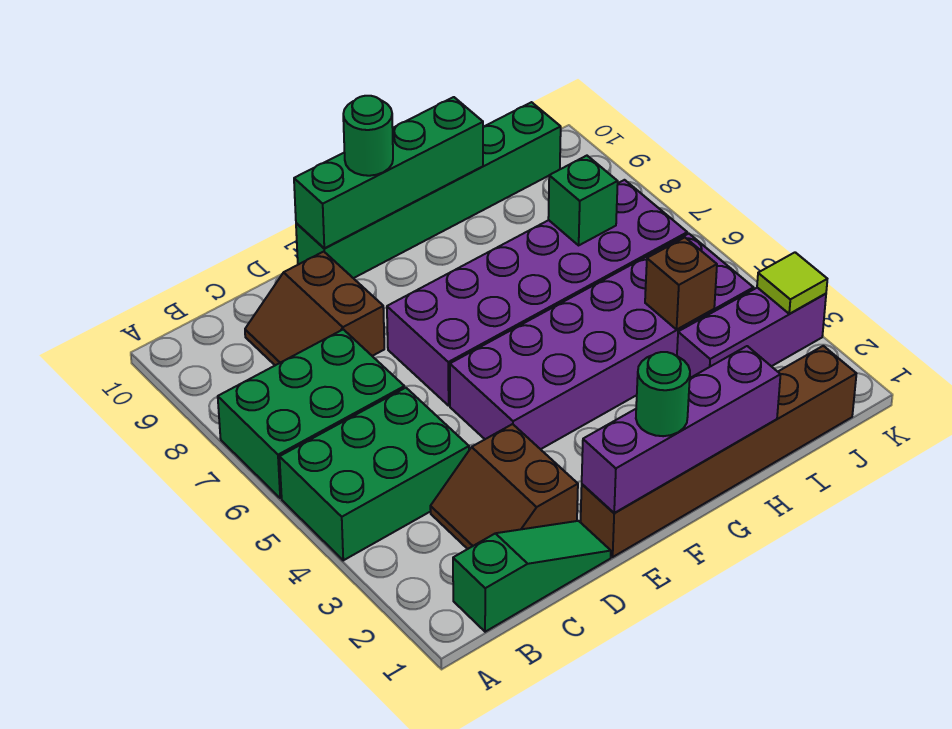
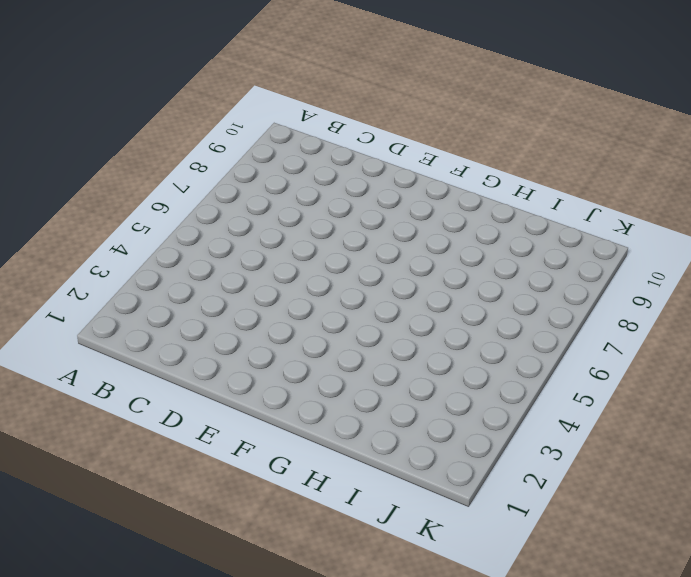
none -> green brick A4:C5 level 1
none -> green brick A6:C7 level 1
none -> green slope B1:D1 level 1 top B

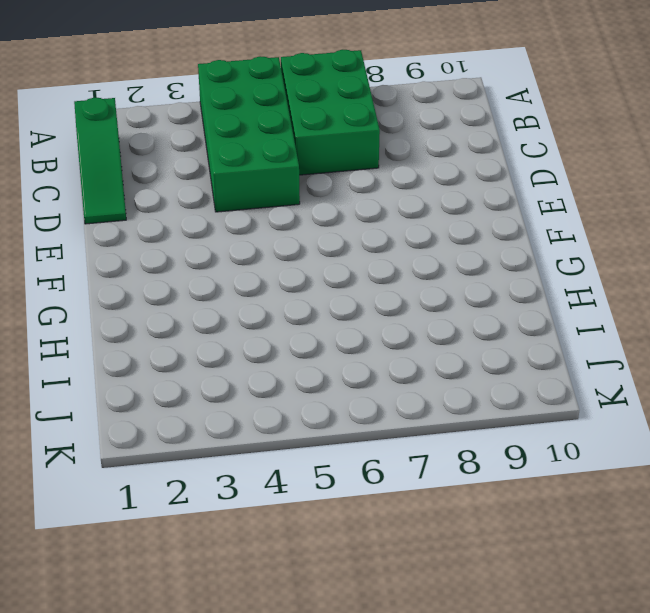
green brick A4:D5 level 1 -> green brick A4:C5 level 1
none -> brown slope C2:D3 level 1 top D
none -> brown slope C8:D9 level 1 top D
none -> brown brick E1:J1 level 1

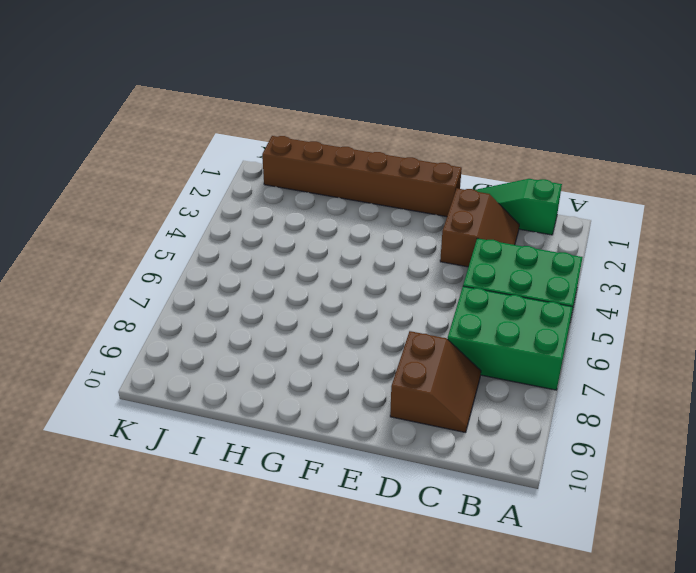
none -> purple brick E4:J5 level 1
none -> purple brick E6:J7 level 1
none -> green brick E10:J10 level 1

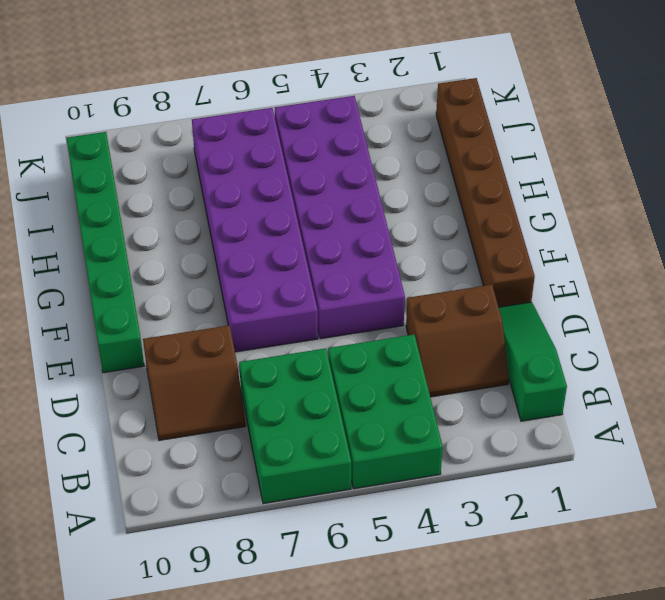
none -> purple brick I3:K3 level 1
none -> purple brick E1:H1 level 2
none -> green brick E10:H10 level 2

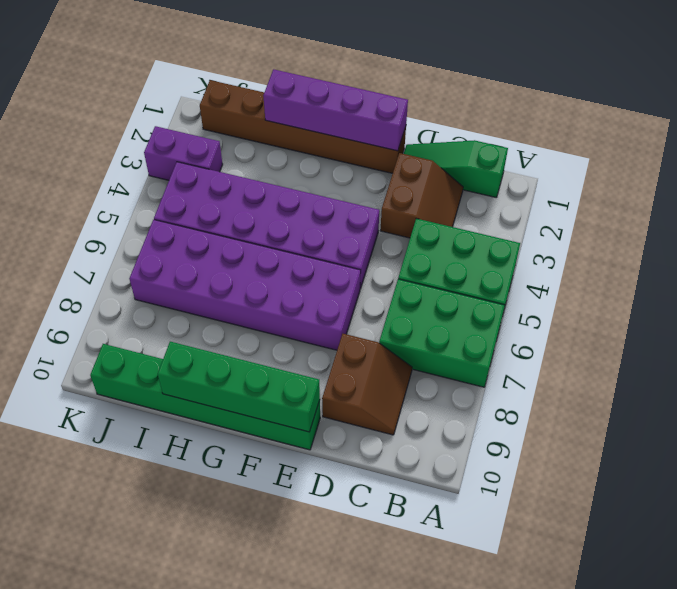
purple brick J3:K3 level 1 -> purple brick I3:K3 level 1
none -> brown brick I4 level 2
none -> green brick I7 level 2
none -> lime tile K3 level 2

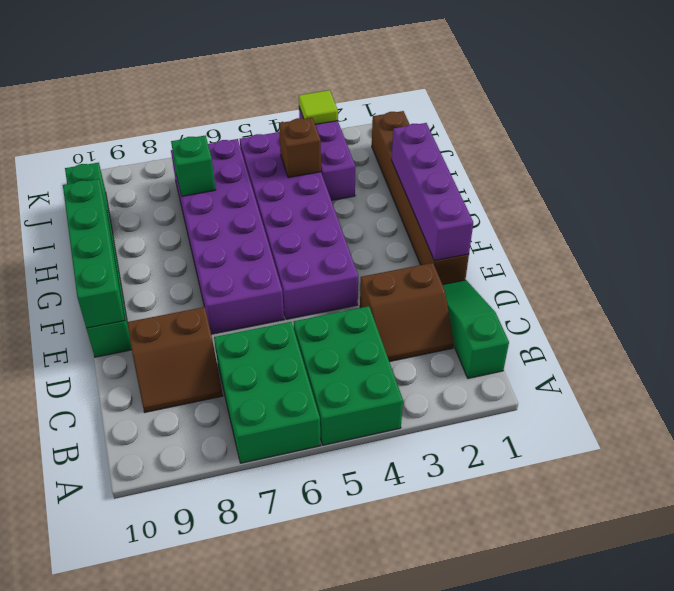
none -> green round brick F1 level 3
none -> green round brick F10 level 3

